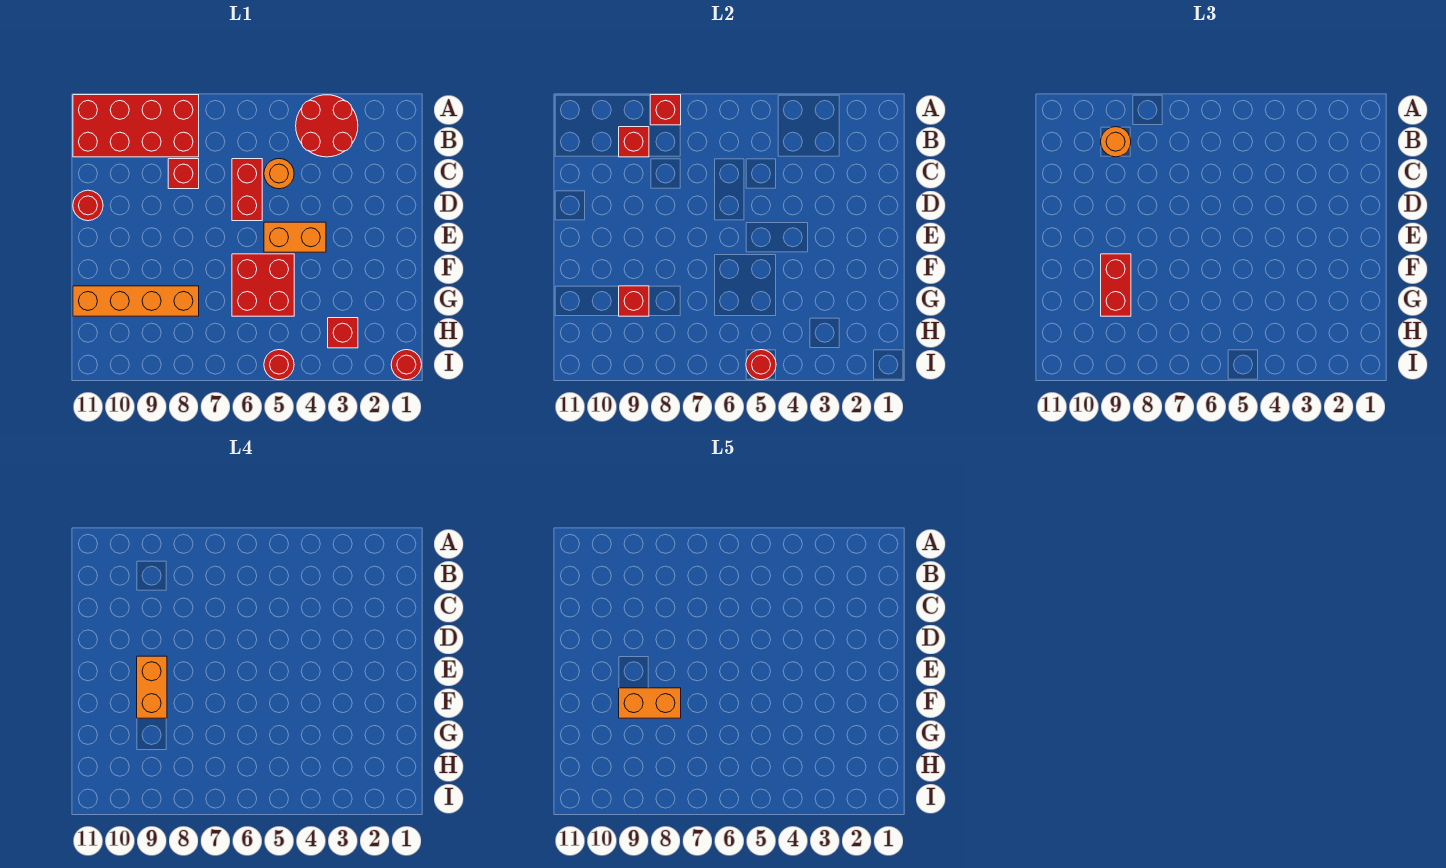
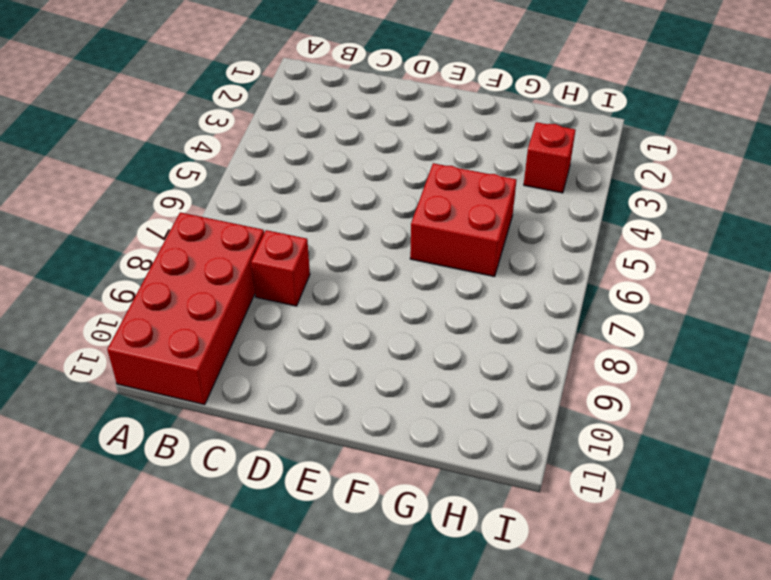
none -> red round brick A3:B4 level 1
none -> orange round brick C5 level 1
none -> red brick C6:D6 level 1

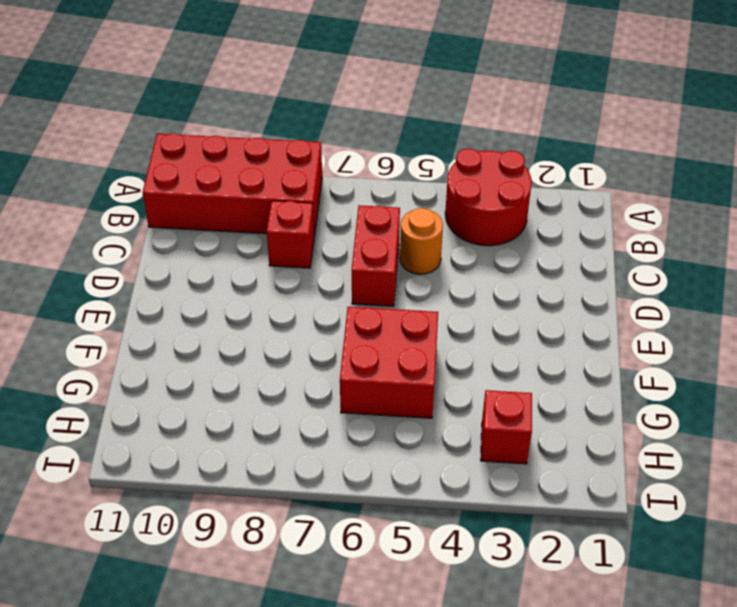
none -> red round brick D11 level 1
none -> orange brick E4:E5 level 1
none -> orange brick G8:G11 level 1

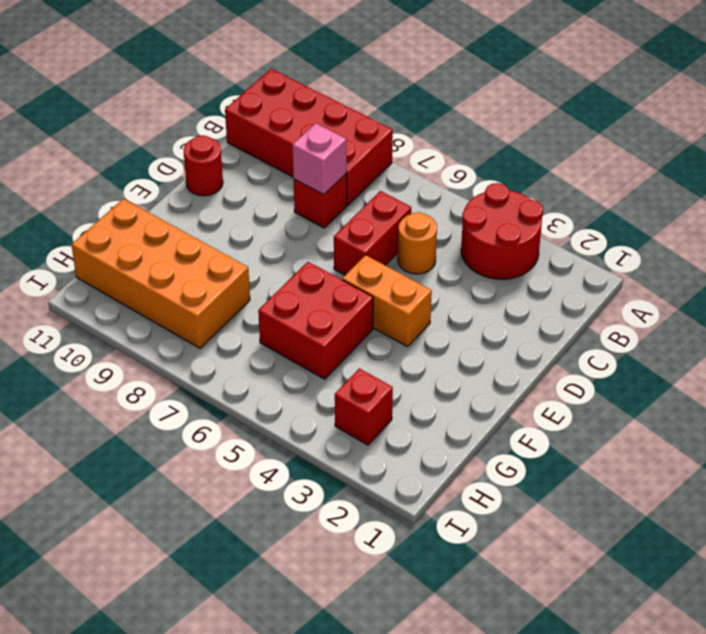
pink brick C8 level 2 -> none
orange brick G8:H11 level 1 -> orange brick G8:G11 level 1
none -> red round brick I1 level 1
none -> red round brick I5 level 1
none -> red brick A8 level 2

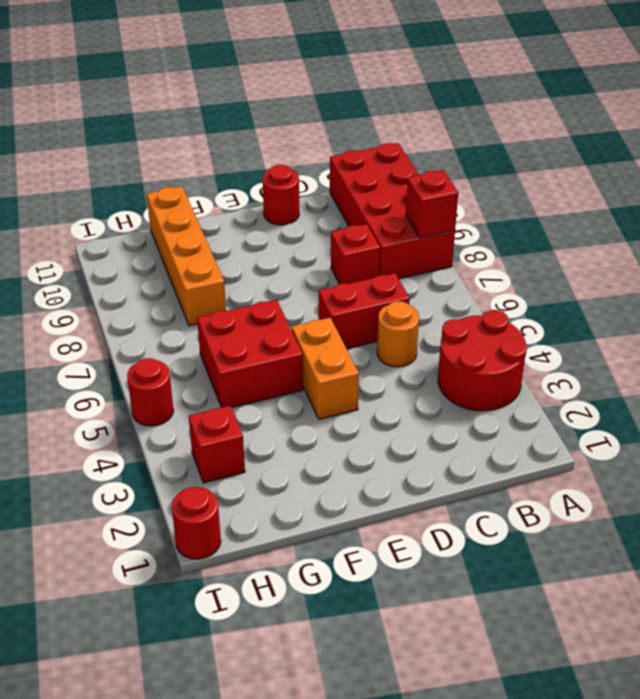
none -> red brick B9 level 2
none -> red brick G9 level 2
none -> red round brick I5 level 2

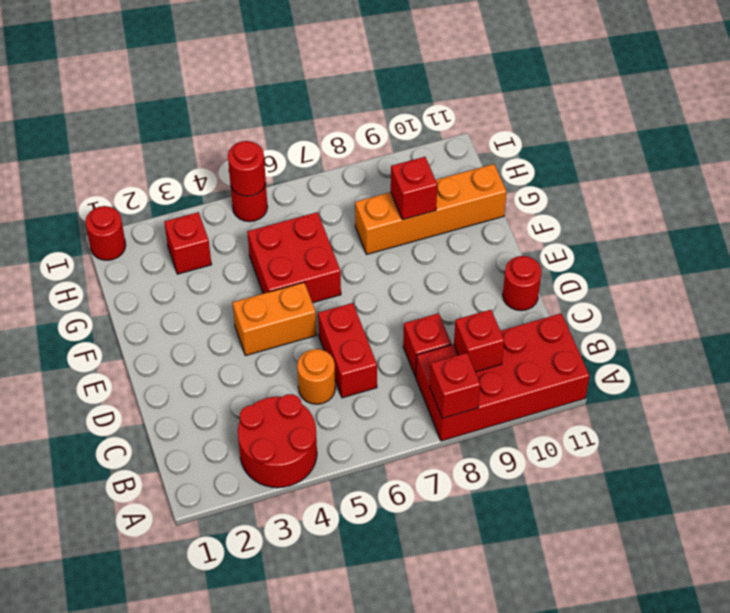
none -> orange round brick B9 level 3
none -> red brick F9:G9 level 3
none -> orange brick E9:F9 level 4

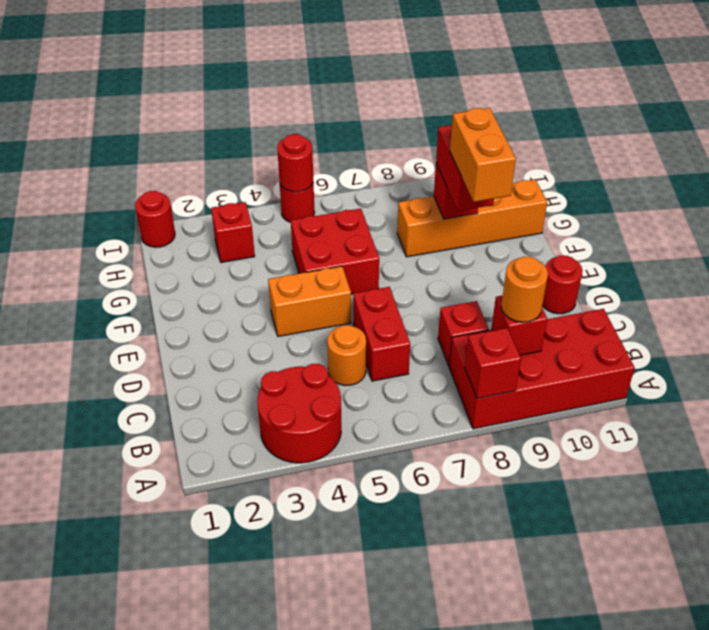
none -> orange brick F8:F9 level 5

